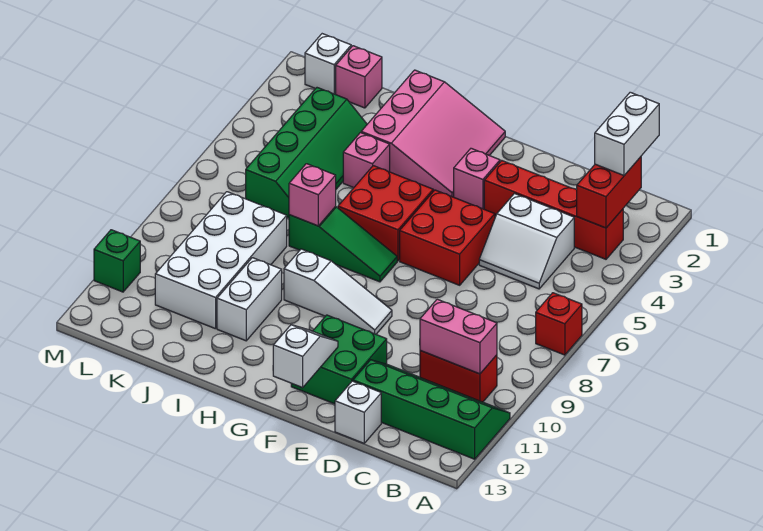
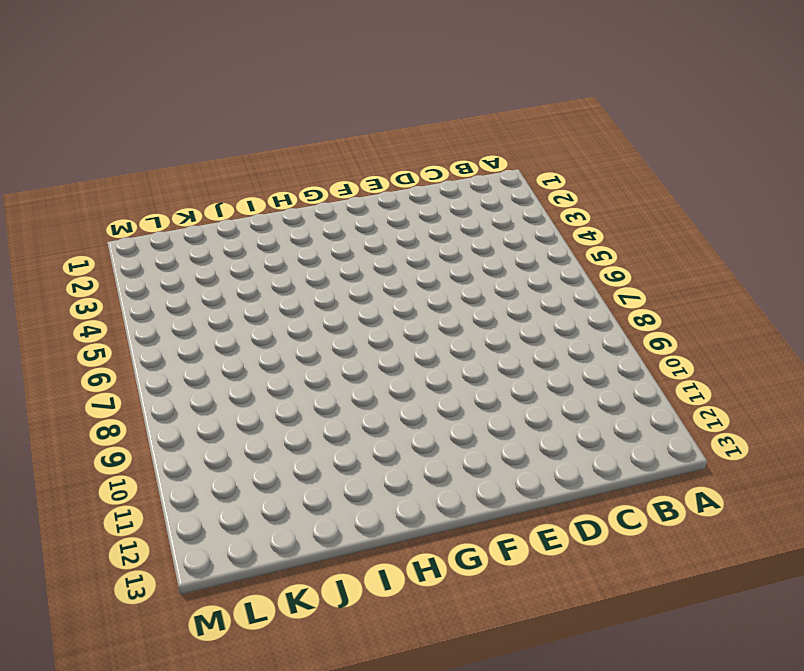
none -> red brick A7 level 1
none -> green slope A11:D12 level 1 top 12
none -> red brick B3:E3 level 1

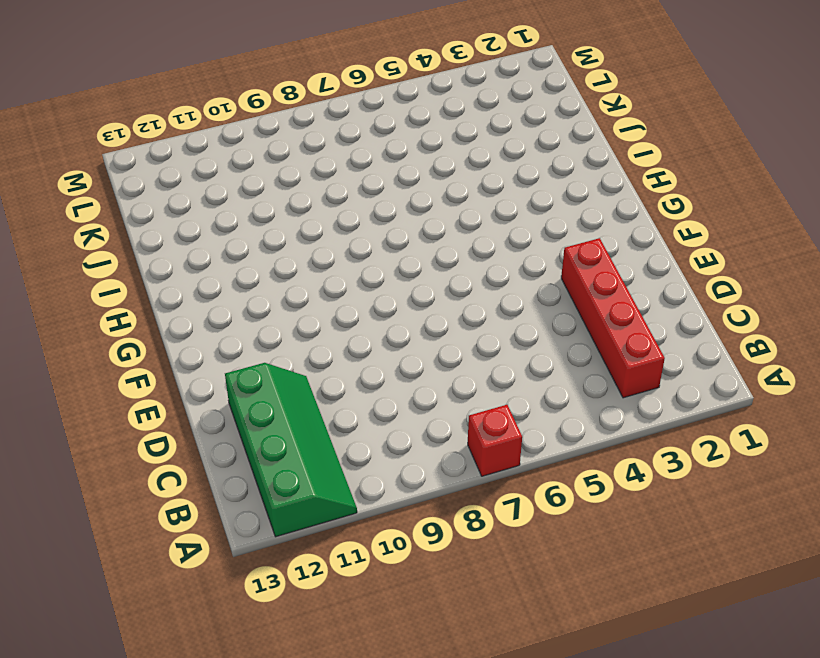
none -> red brick B10:C10 level 1
none -> white slope C4:D5 level 1 top 4
none -> white brick D13 level 1

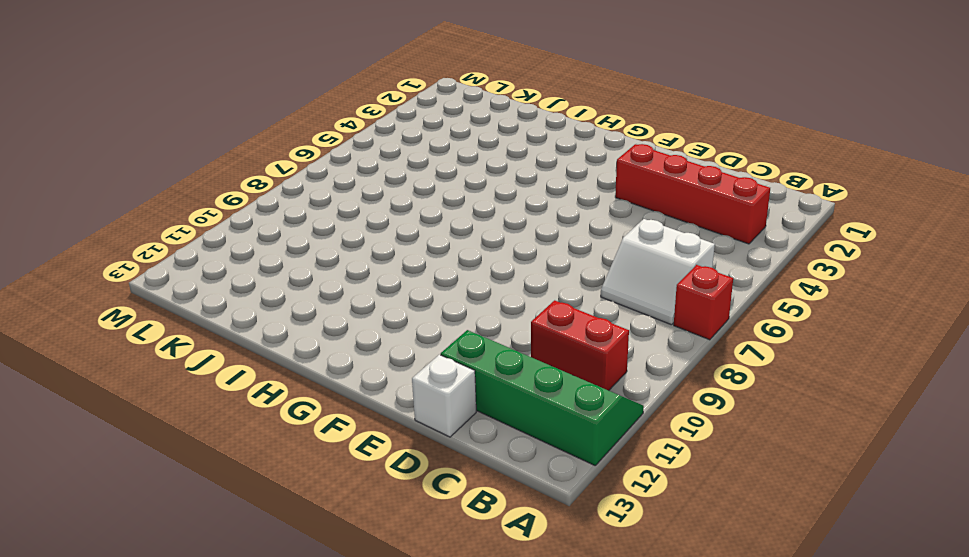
white slope B6:C7 level 1 top 6 -> white slope C4:D5 level 1 top 4
none -> red brick E5:F6 level 1
none -> green brick E11:F12 level 1
none -> pink brick F3 level 1

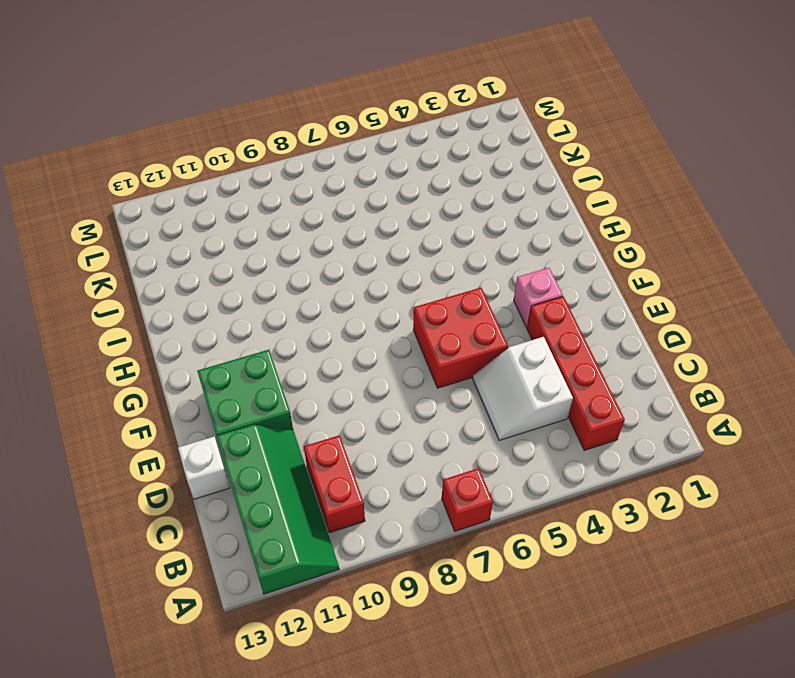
none -> white slope F9:H9 level 1 top H
none -> pink slope G1:I3 level 1 top I
none -> red brick G5:H6 level 1

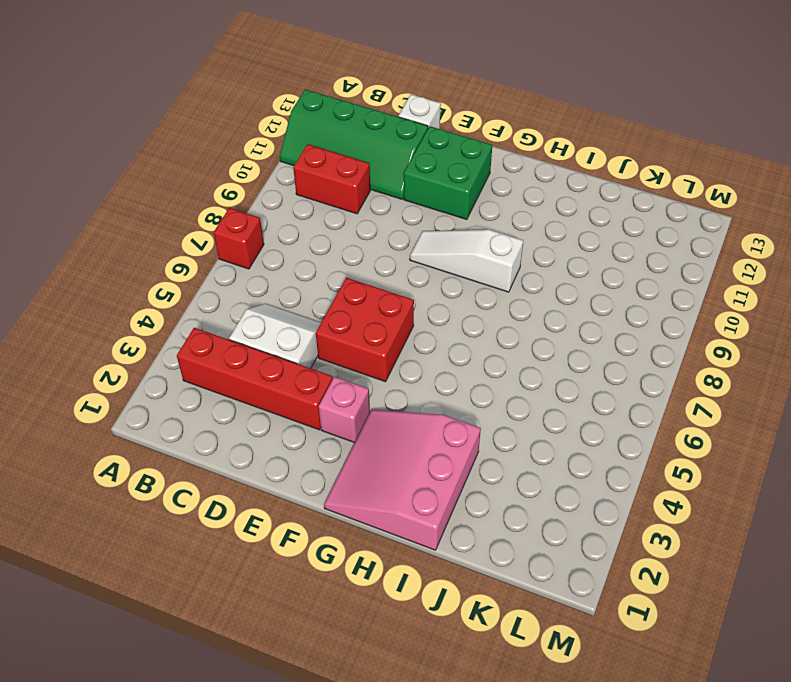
none -> red brick G5:H6 level 1
none -> green slope G7:I7 level 1 top I
none -> pink brick I4 level 1

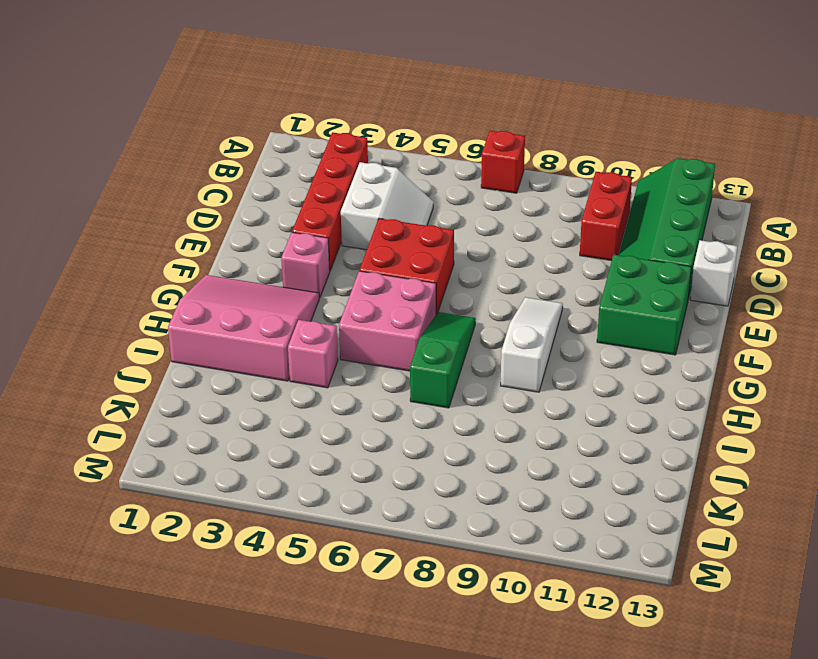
pink brick G5:H6 level 1 -> red brick G5:H6 level 1
none -> white brick I10:I11 level 1
none -> green slope J3:K6 level 1 top K
none -> white brick J8:K11 level 1

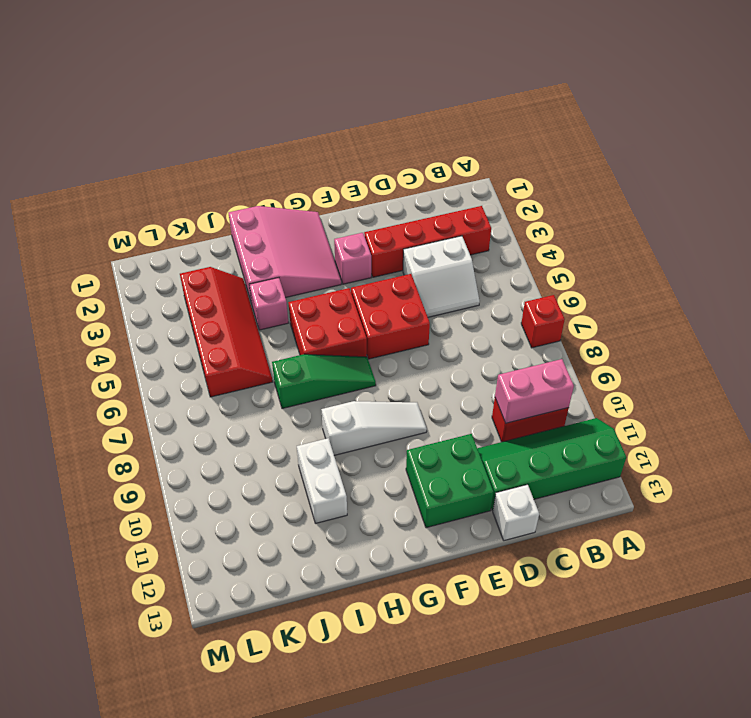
red slope J3:K6 level 1 top K -> green slope J3:K6 level 1 top K
none -> white brick J8:K11 level 1
none -> pink brick K1 level 1
none -> white brick L1 level 1

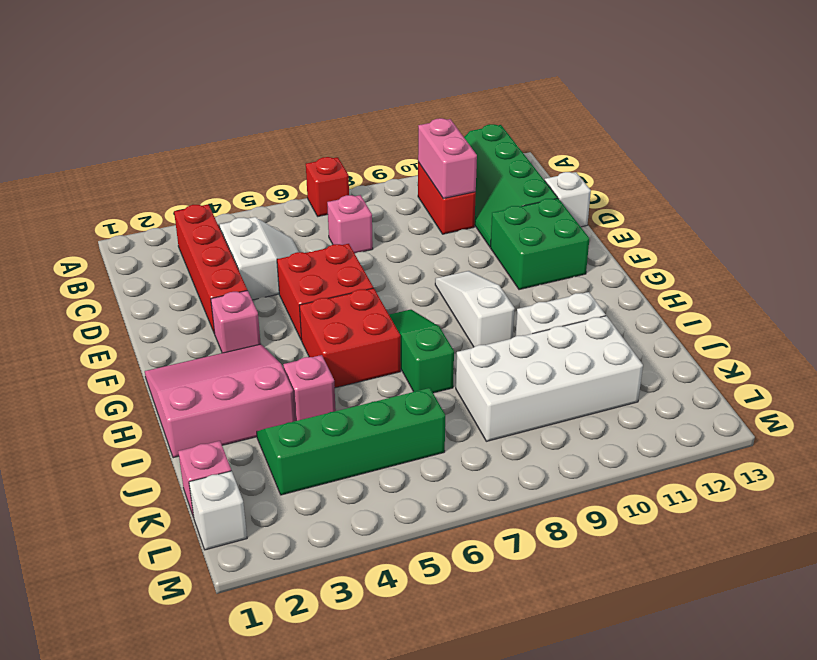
pink brick C7 level 1 -> pink brick I7 level 2
none -> green brick M11 level 1
none -> red brick B2:B3 level 2
none -> white slope F12:F13 level 2 top 13

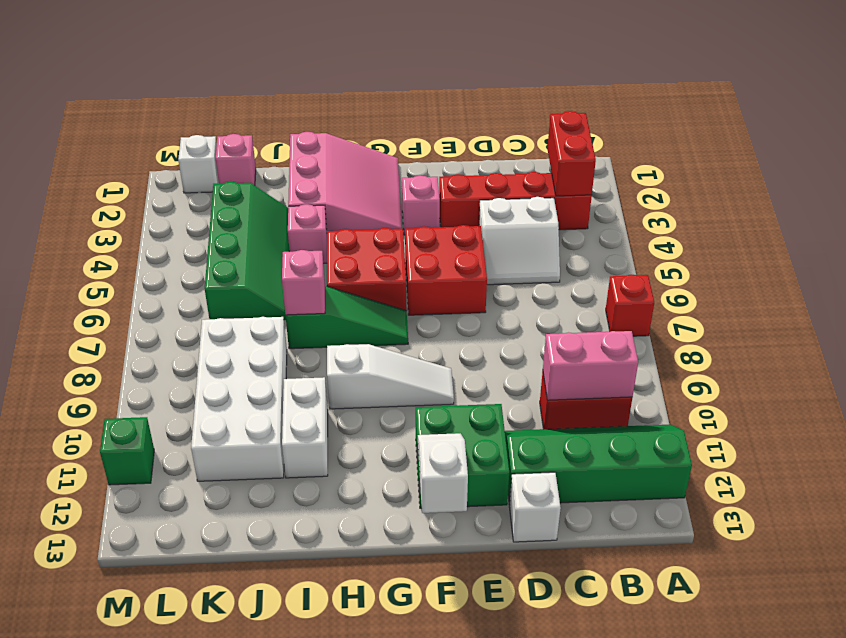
none -> white brick B1:B2 level 3

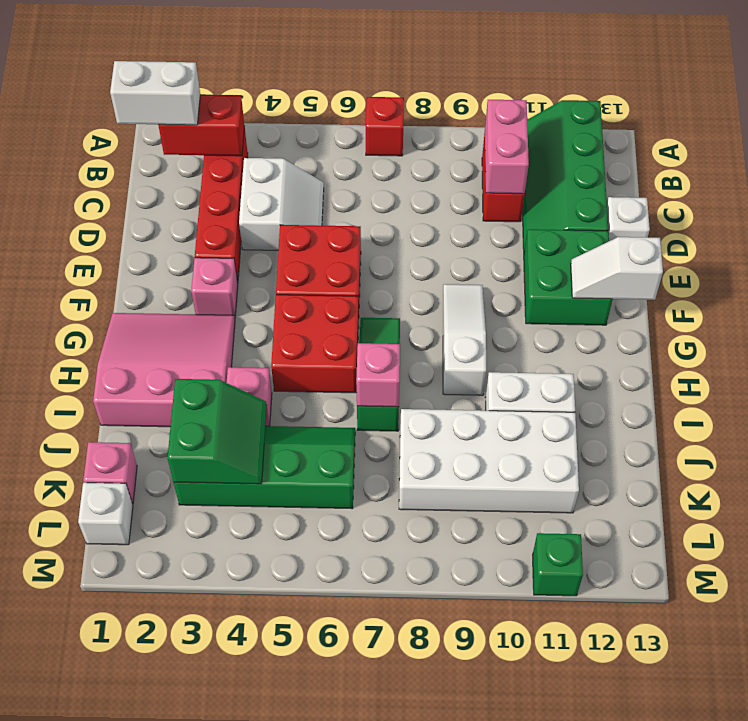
green slope J3:K4 level 2 top 3 -> none

